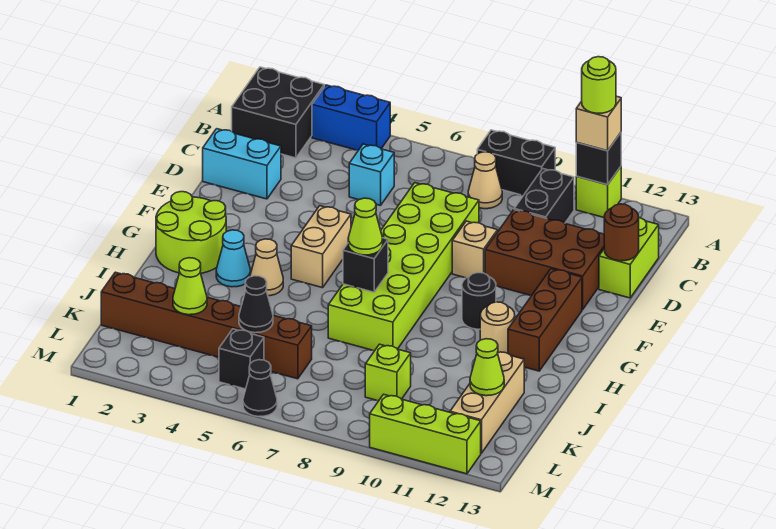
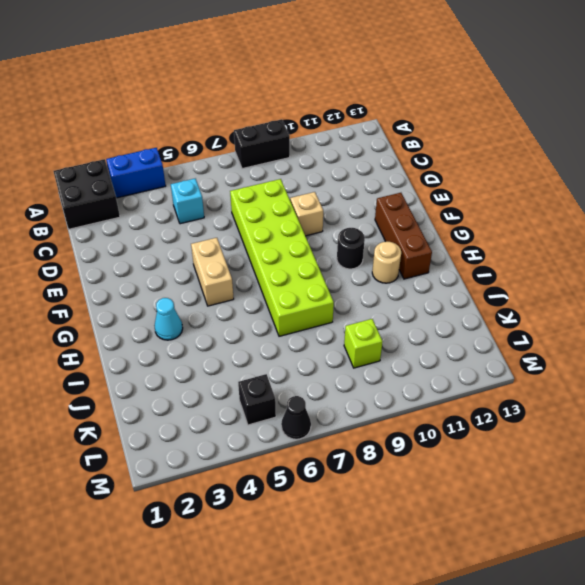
none -> lime brick A11 level 1
none -> tan cone B8 level 1
none -> black brick B10:C10 level 1
none -> lime brick C13:D13 level 1

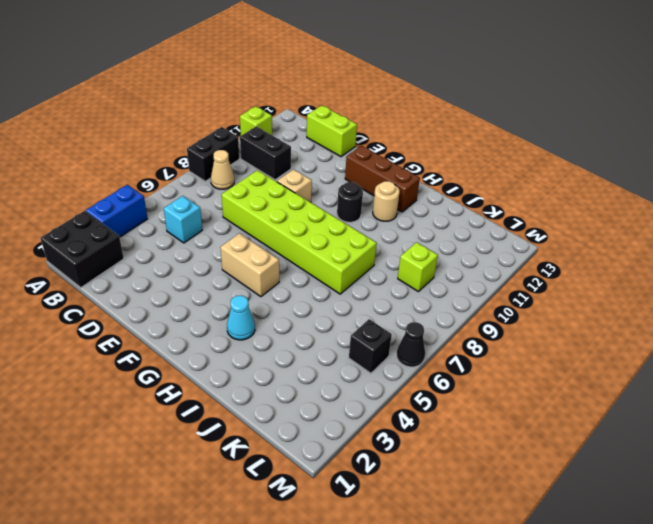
none -> cyan brick D1:D2 level 1
none -> brown brick D10:E12 level 1
none -> lime round brick G1:H2 level 1
none -> tan cone H4 level 1

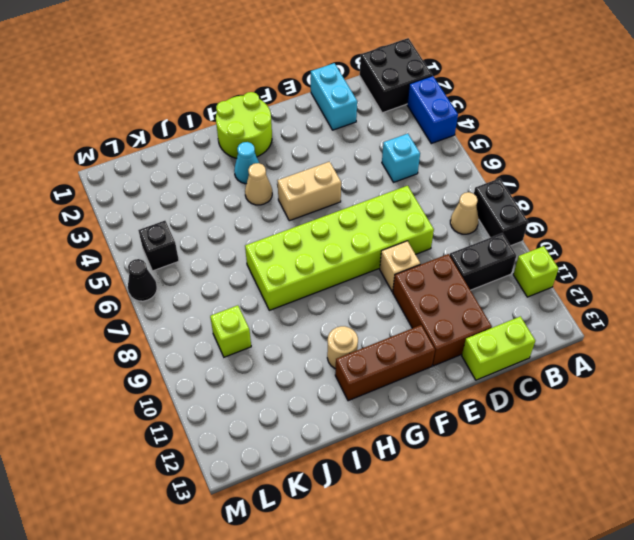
none -> black round brick G10 level 1
none -> tan brick J12:L12 level 1
none -> brown brick K1:K6 level 1
none -> lime brick M10:M12 level 1

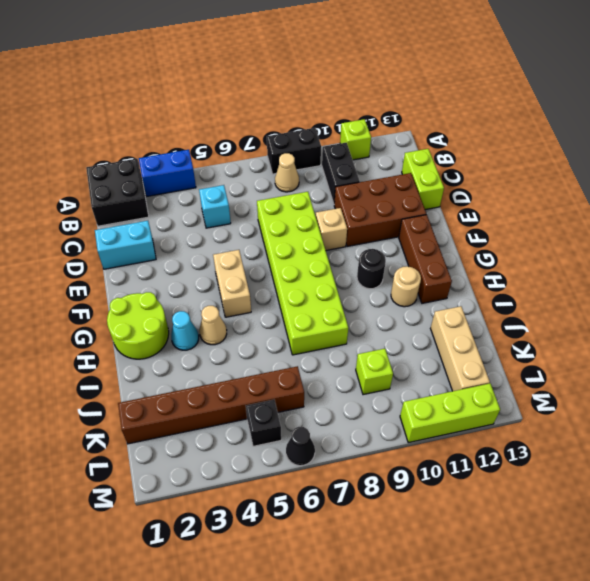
none -> black brick A11 level 2
none -> brown round brick D13 level 2
none -> black brick H7 level 2
none -> lime cone K3 level 2

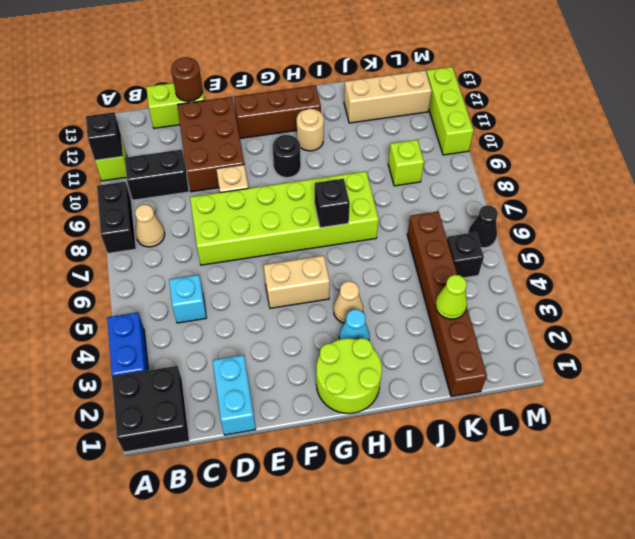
none -> black cone K5 level 2
none -> lime cone K12 level 2
none -> tan brick A11 level 3
none -> lime cone H7 level 3

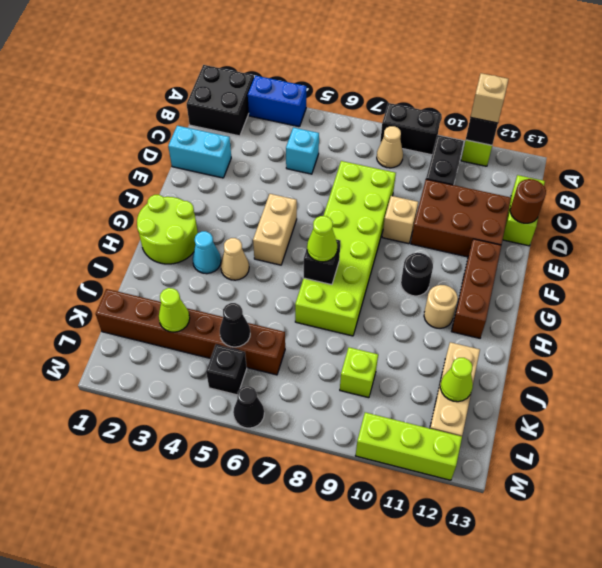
none -> lime round brick A11 level 4

